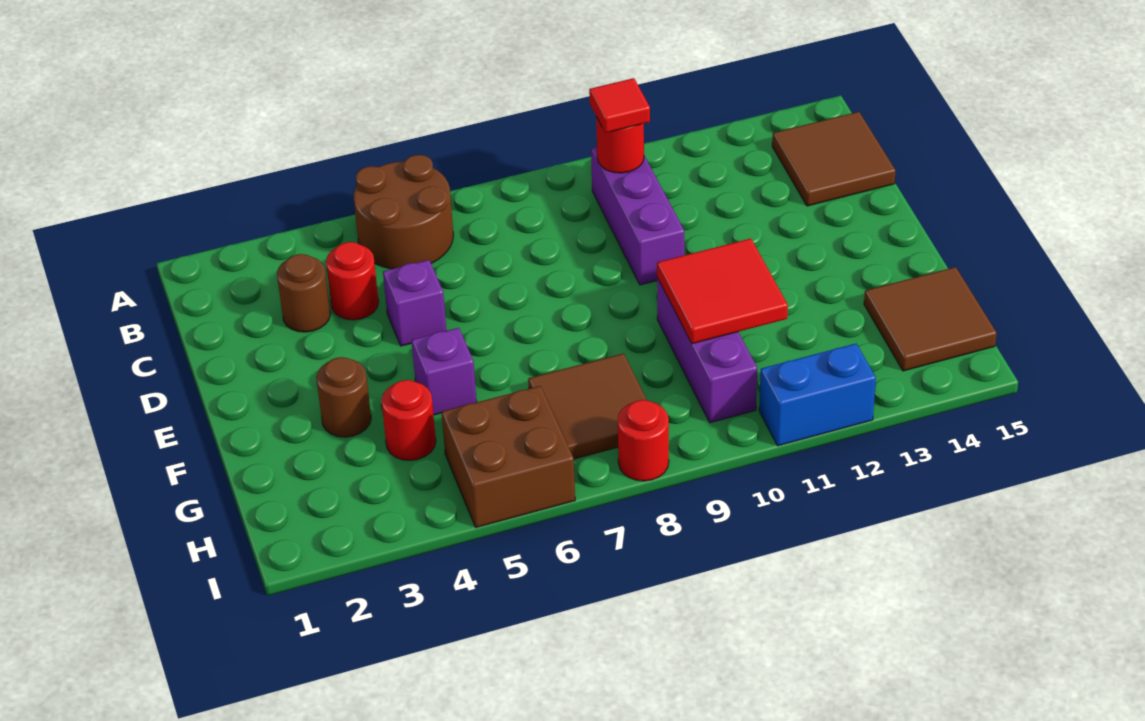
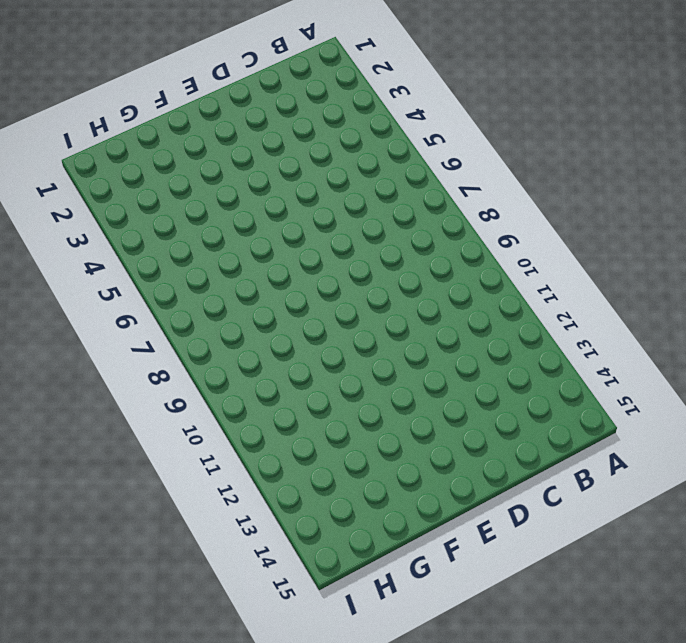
none -> brown round brick A5:B6 level 1
none -> purple brick B10:D10 level 1
none -> brown tile B14:C15 level 1

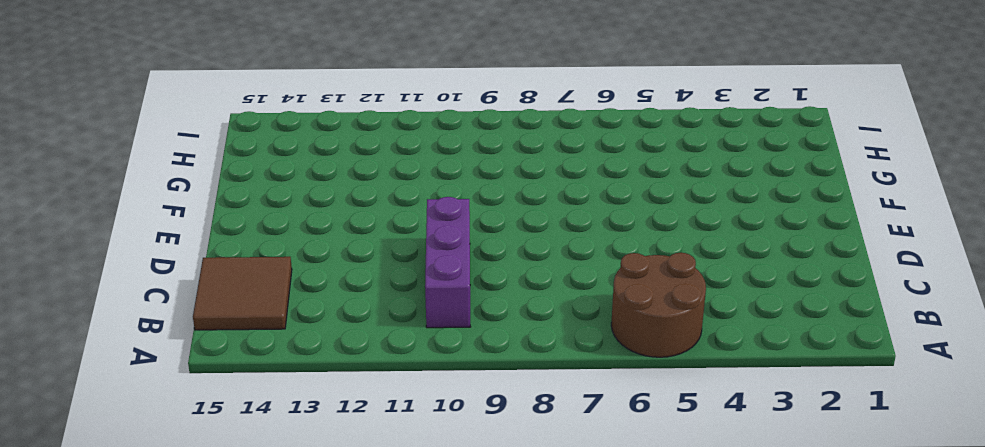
none -> brown round brick C3 level 1
none -> red round brick C4 level 1
none -> purple brick D5 level 1

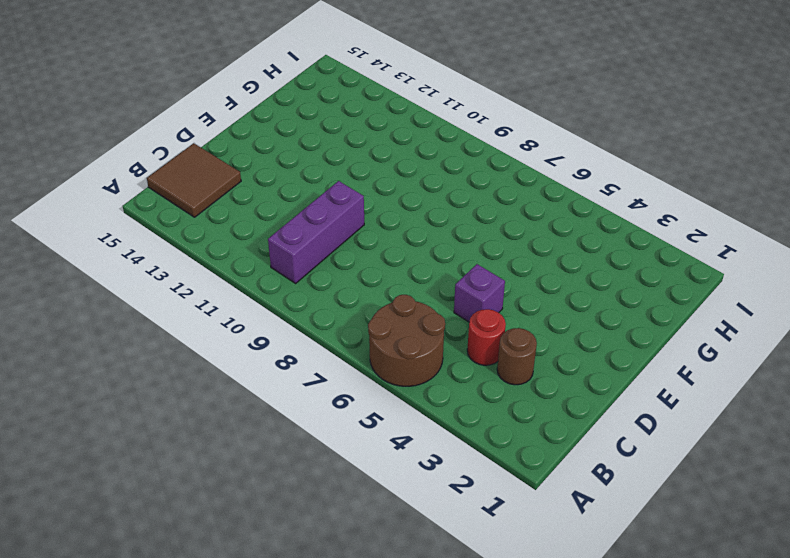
none -> brown round brick F3 level 1
none -> purple brick F5 level 1
none -> purple brick F10:H10 level 1

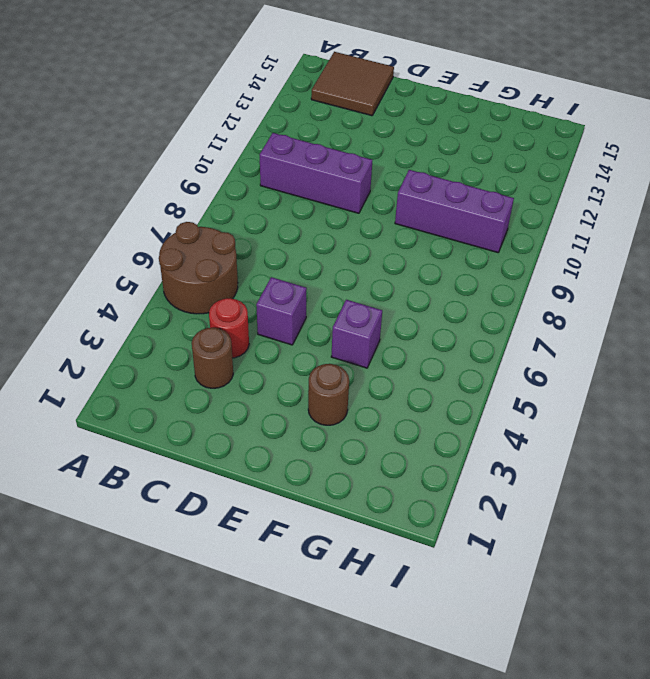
none -> red round brick G4 level 1
none -> brown tile G7:H8 level 1
none -> brown tile G14:H15 level 1

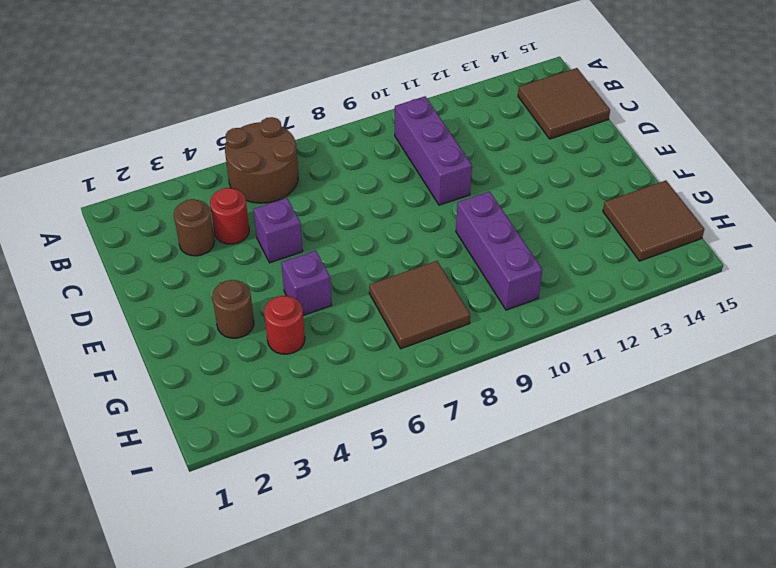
none -> brown brick H5:I6 level 1
none -> red round brick I8 level 1
none -> blue brick I11:I12 level 1

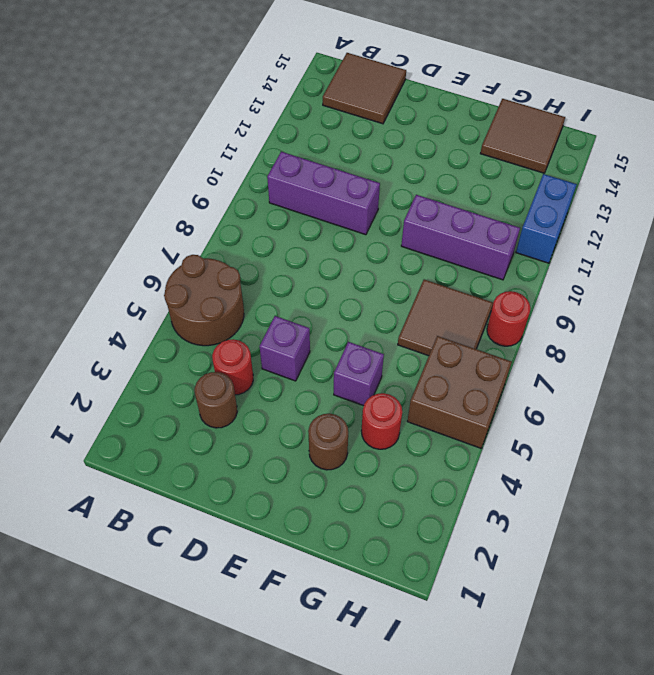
none -> red round brick B10 level 2
none -> red tile F10:G11 level 2
none -> red tile B10 level 3

